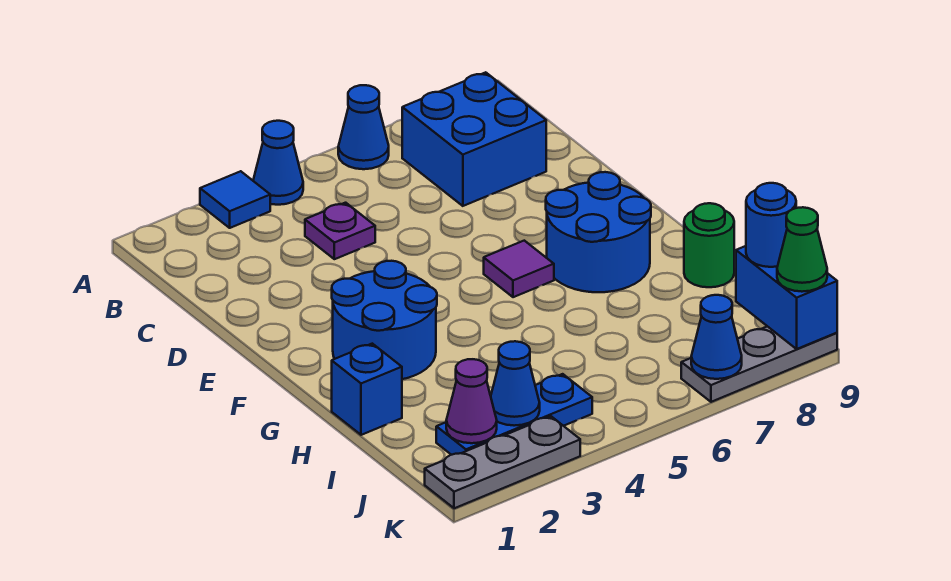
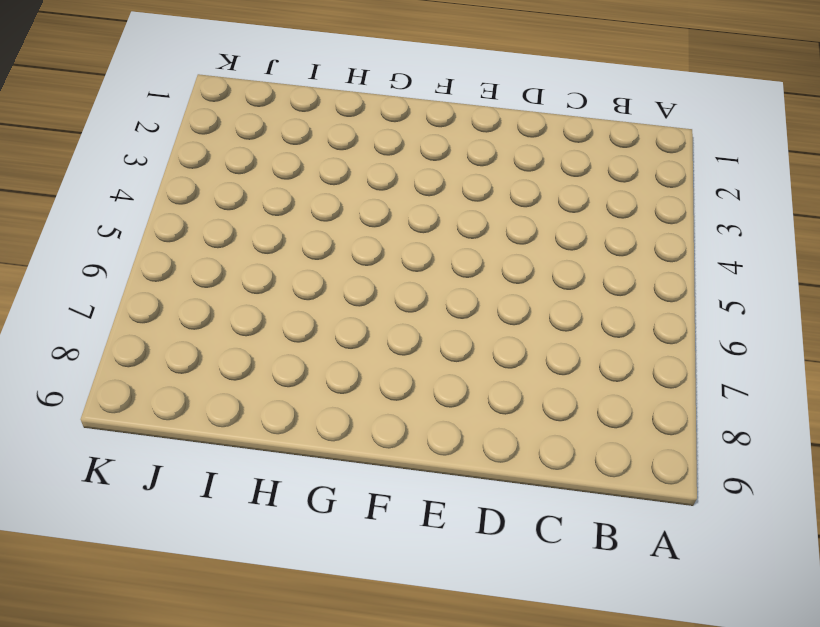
none -> blue tile A3 level 1
none -> blue cone A4 level 1
none -> blue cone A6 level 1

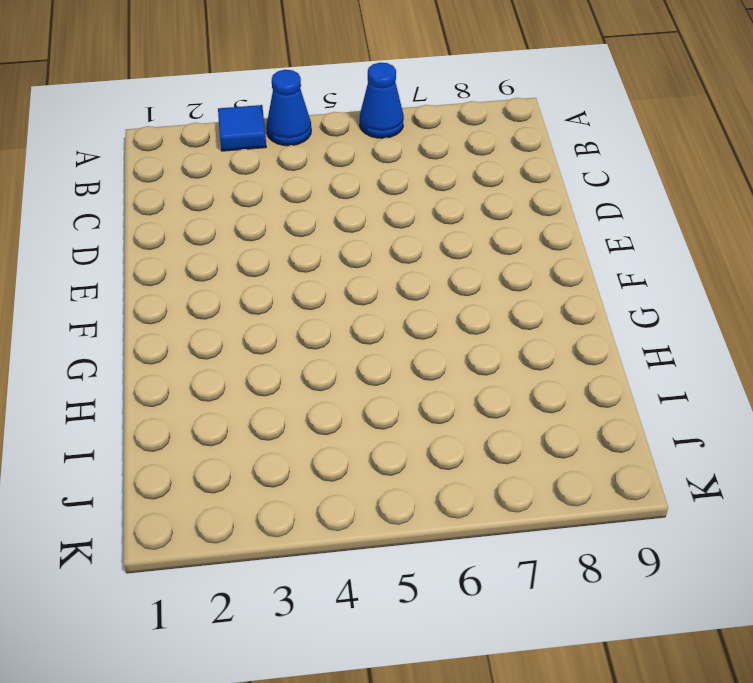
none -> blue brick B7:C8 level 1
none -> purple plate C4 level 1
none -> blue round brick F2:G3 level 1

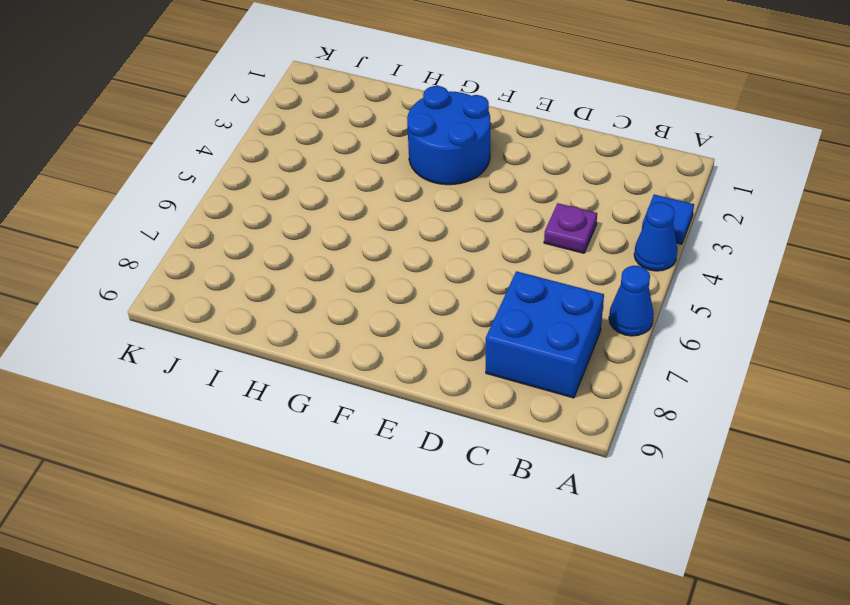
none -> purple tile F6 level 1
none -> blue round brick F7:G8 level 1
none -> blue brick H1 level 1

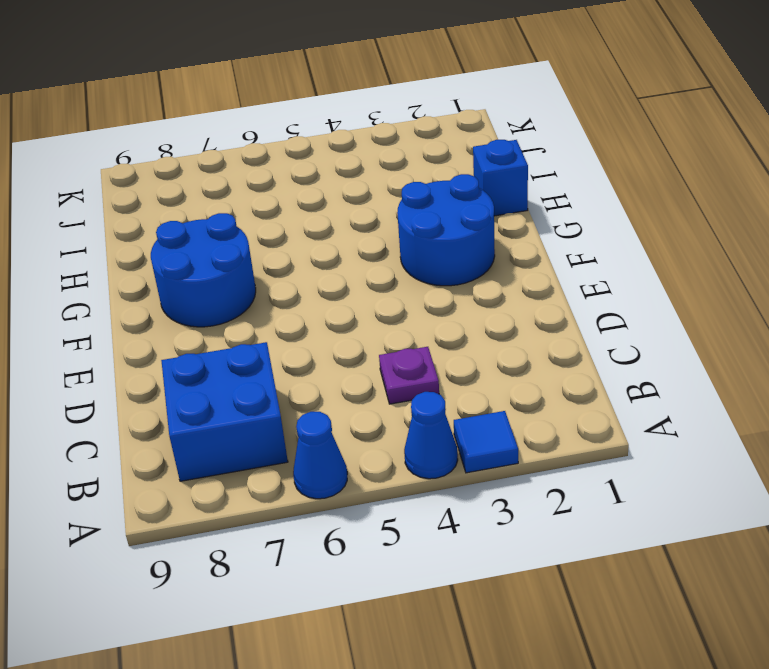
none -> purple tile F6 level 1
none -> green round brick H9 level 1
none -> blue plate J2:J4 level 1

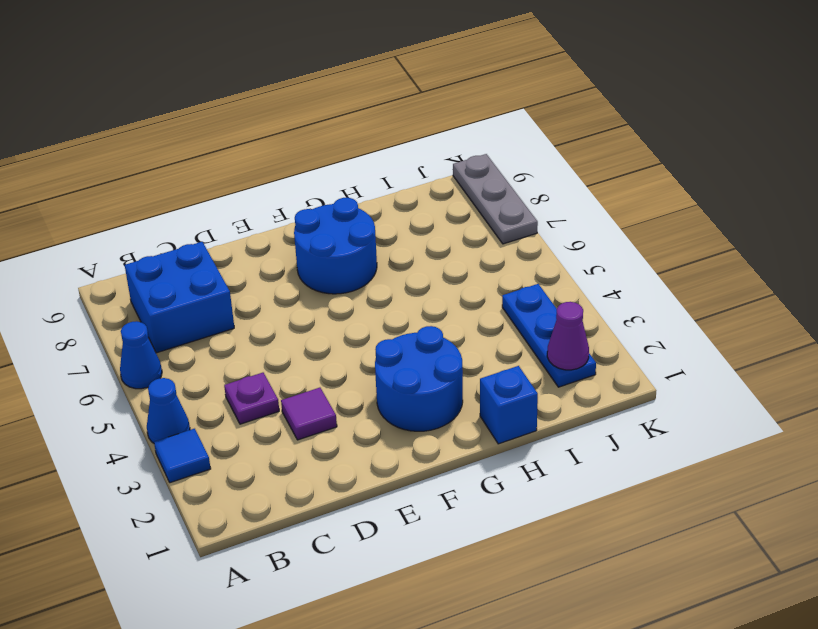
purple tile D3 level 1 -> purple tile F6 level 1
none -> green round brick H9 level 1
none -> grey plate K1:K3 level 1
none -> blue cone J3 level 2

